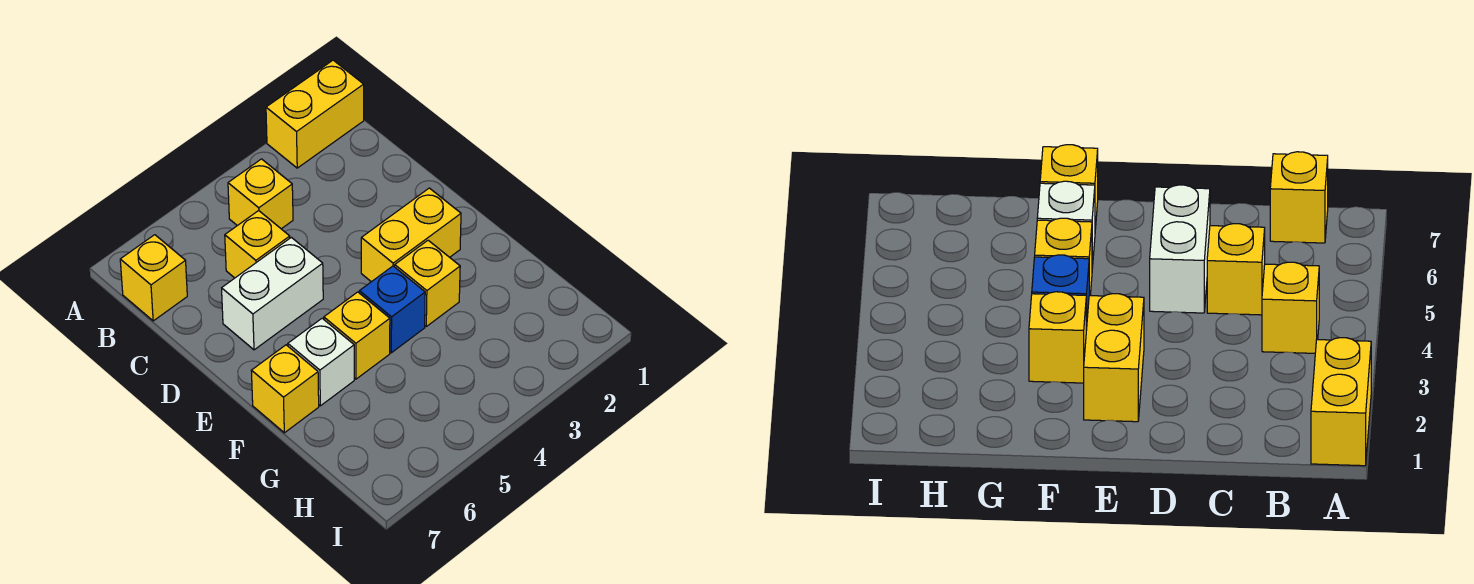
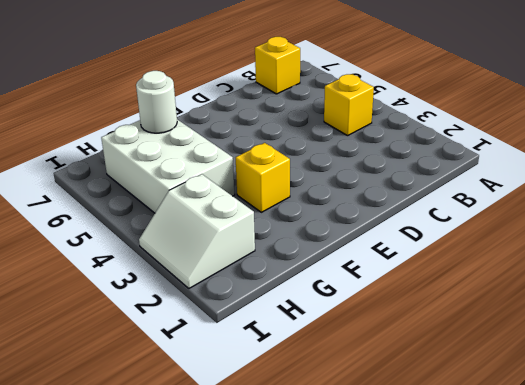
white brick G4:H6 level 1 -> none
white round brick G6 level 2 -> none
white slope H2:I3 level 1 top H -> none
none -> yellow brick A1:A2 level 1
none -> yellow brick C5 level 1

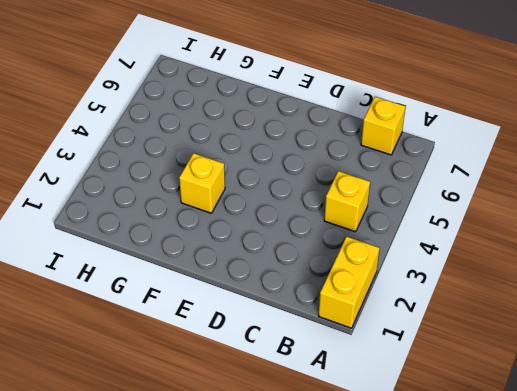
none -> yellow brick C5 level 1
none -> white brick D5:D6 level 1

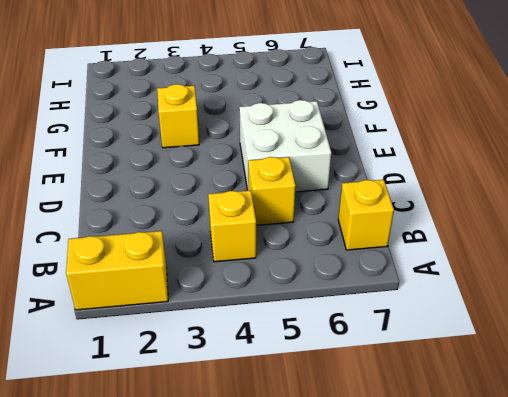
white brick D5:E6 level 1 -> white brick D5:D6 level 1
none -> yellow brick E2:E3 level 1
none -> blue brick F4 level 1

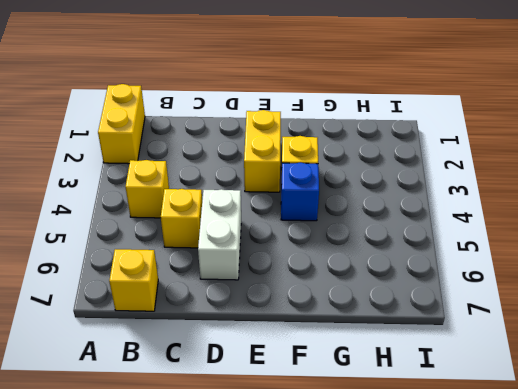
none -> yellow brick F5 level 1
none -> white brick F6 level 1

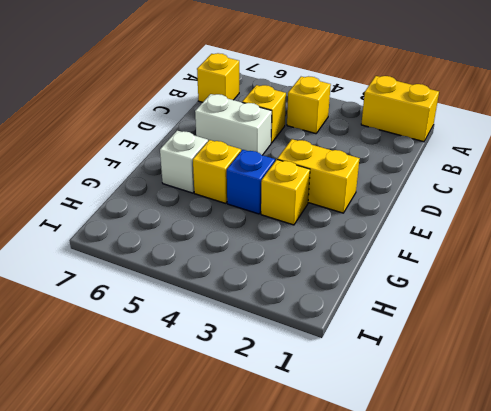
none -> yellow brick F7 level 1

